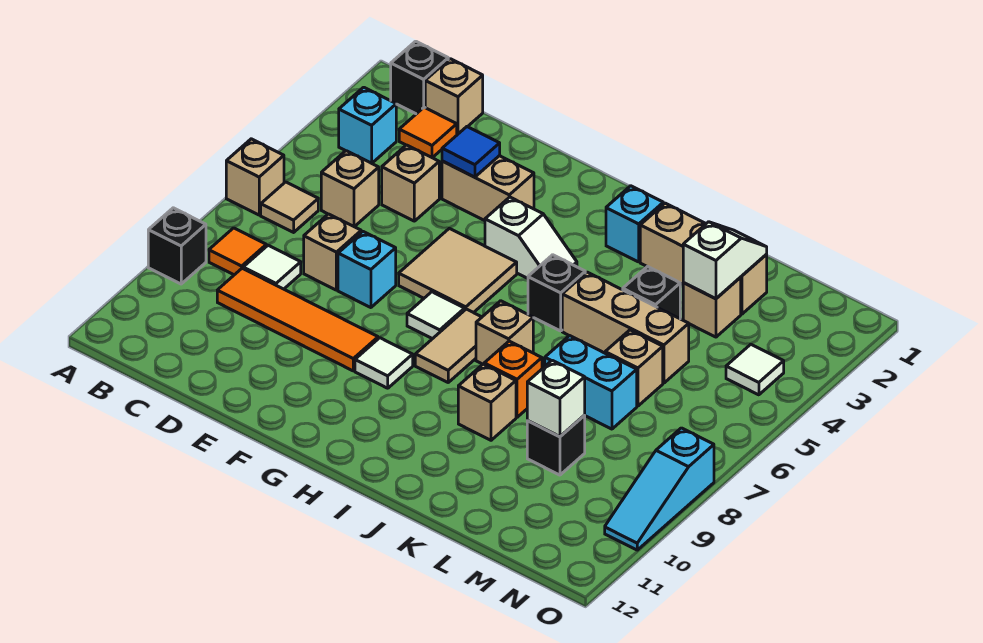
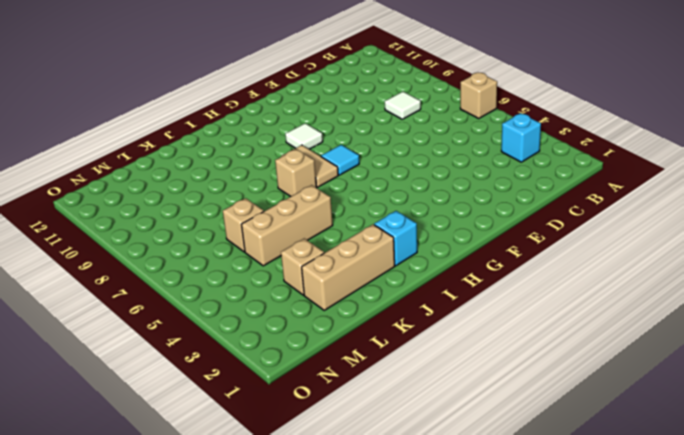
cyan tile G7 level 1 -> white tile G7 level 1
none -> black brick A9 level 1
none -> black brick B1 level 1
none -> tan tile B6 level 1
none -> orange tile B8 level 1

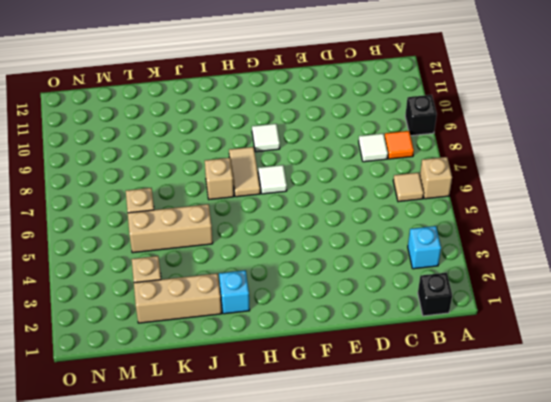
none -> tan brick C1 level 1
none -> orange tile C2 level 1
none -> tan brick C5 level 1
none -> orange tile C9:F9 level 1

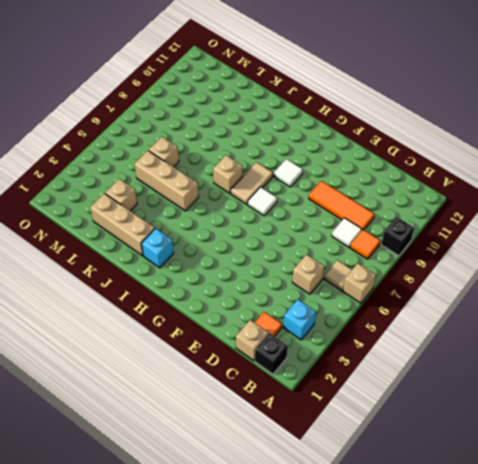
orange tile C9:E9 level 1 -> orange tile C9:F9 level 1
none -> tan brick D4 level 1
none -> tan brick D7 level 1
none -> tan brick E3:F3 level 1
none -> cyan brick E7 level 1

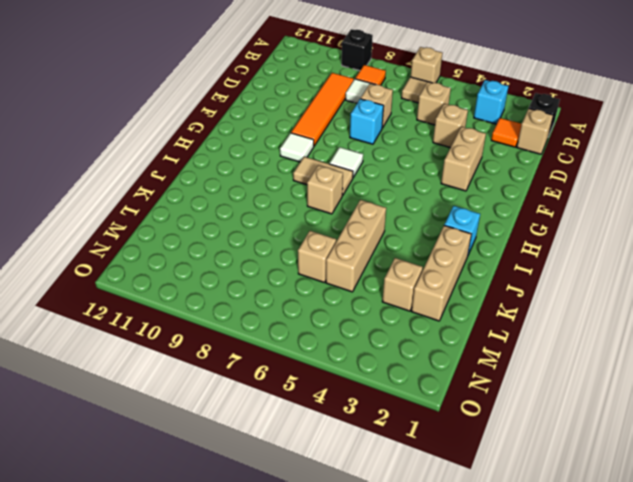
none -> tan tile F5:G6 level 1
none -> white slope G4:H4 level 1 top G
none -> black brick I5 level 1
none -> orange brick J8 level 1

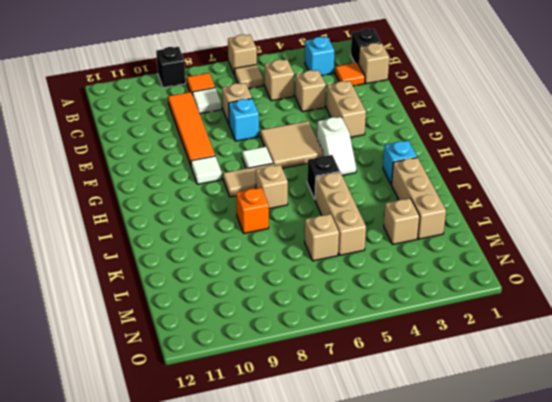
none -> tan brick J9 level 1
none -> black brick K4 level 1
none -> cyan brick K7:L7 level 1
none -> black brick L9 level 1

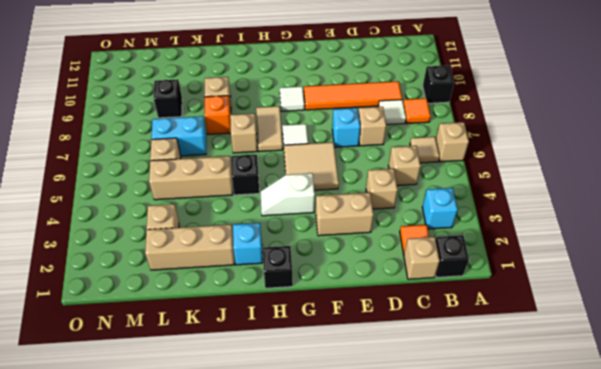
black brick H1 level 1 -> black brick K4 level 1
none -> white tile N4 level 1
none -> cyan slope O8:O10 level 1 top 8
none -> blue tile E3 level 2
none -> white slope L2:L3 level 2 top 3

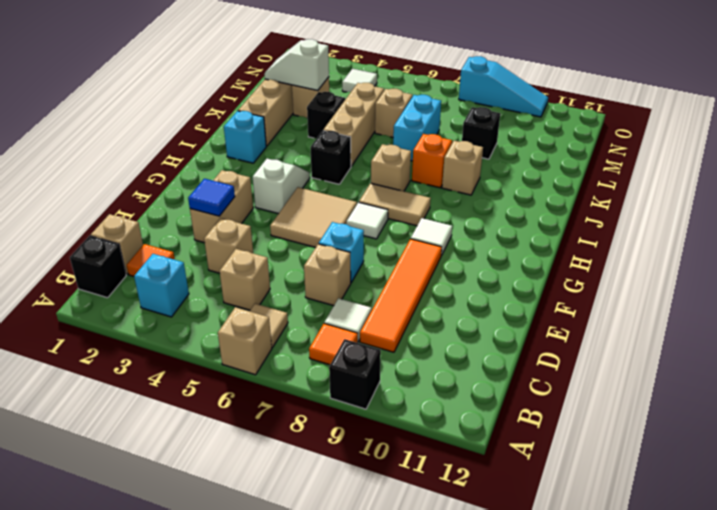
none -> white brick L9 level 2

